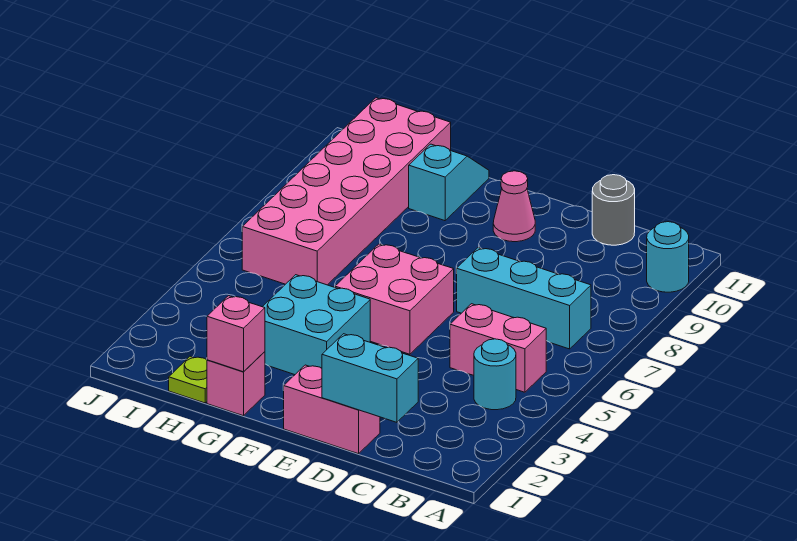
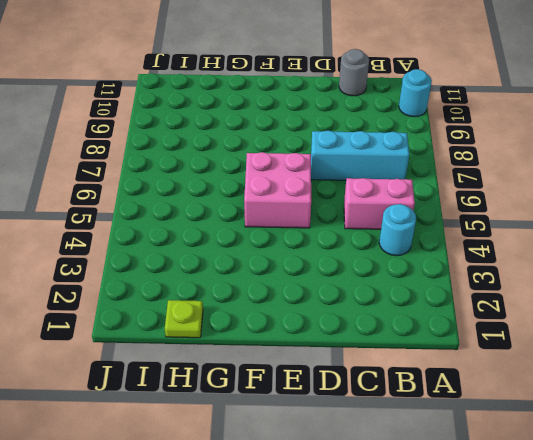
none -> pink brick D1:E1 level 1
none -> pink cone E10 level 1
none -> cyan brick F3:G4 level 1

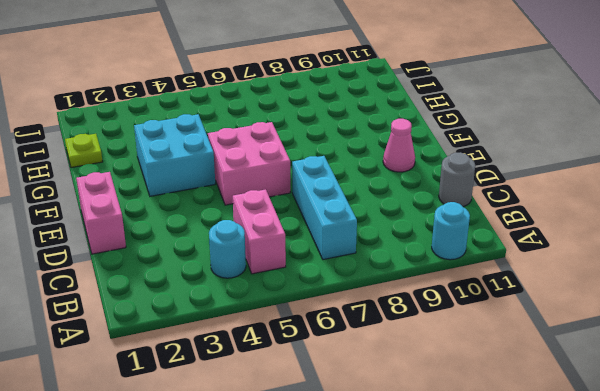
none -> pink brick G1 level 1
none -> cyan slope G10:G11 level 1 top 10
none -> pink brick H6:I11 level 1

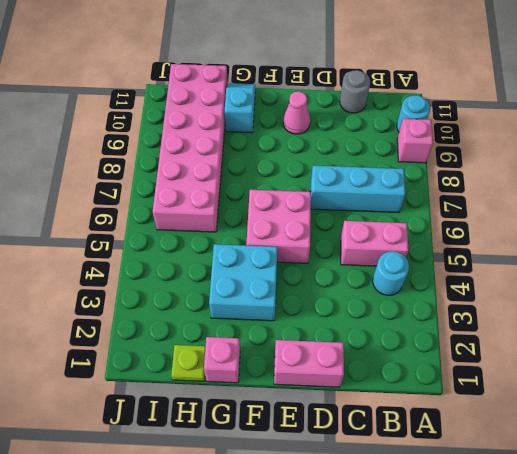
pink brick A9 level 1 -> pink brick G1 level 2
none -> cyan brick C1:D1 level 2

